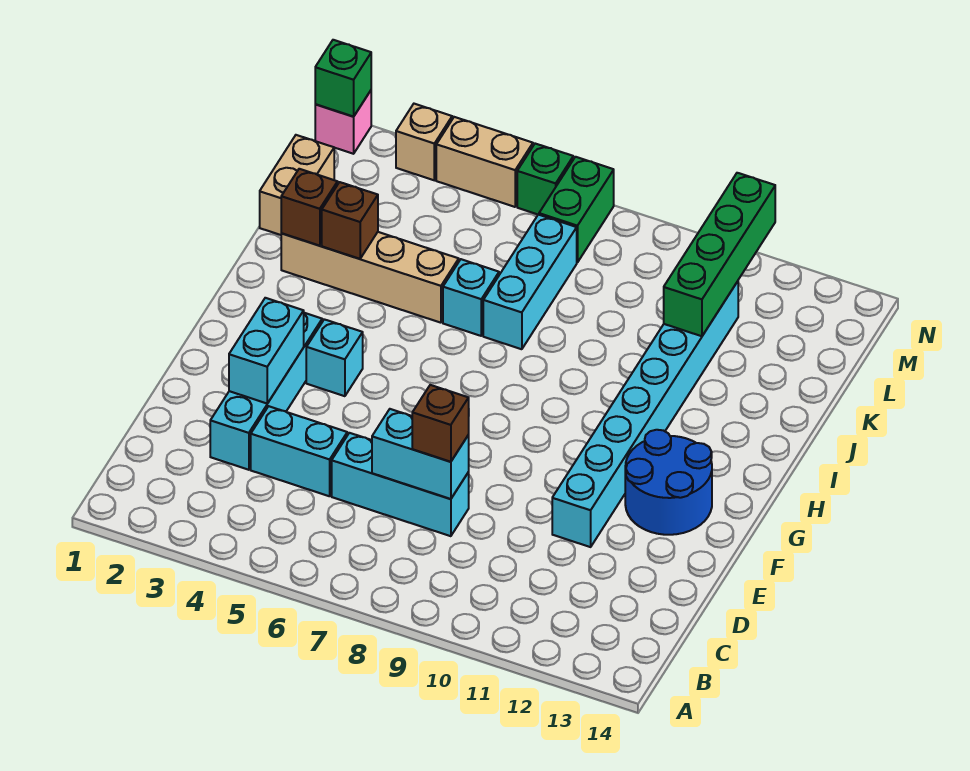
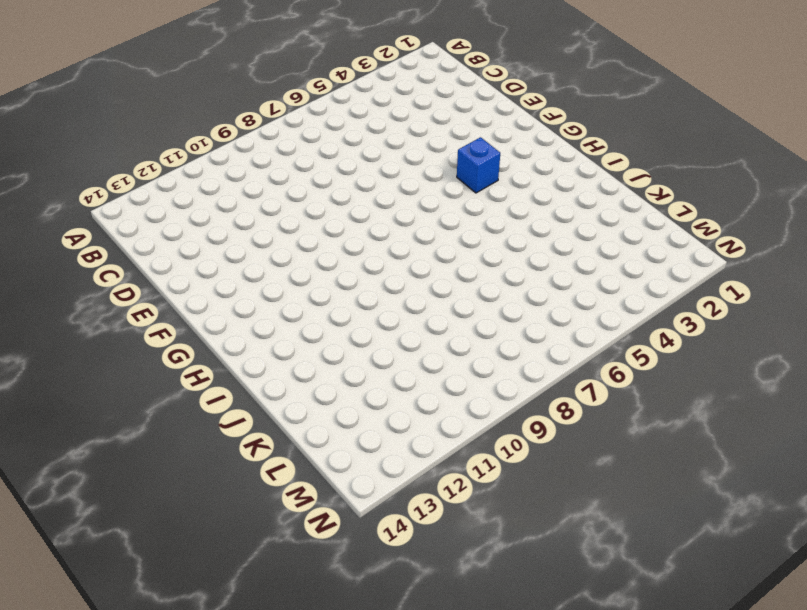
blue brick G4 level 1 -> cyan brick G4 level 1
none -> cyan brick D3:G3 level 1
none -> cyan brick D4:D5 level 1
none -> cyan brick D6:D8 level 1

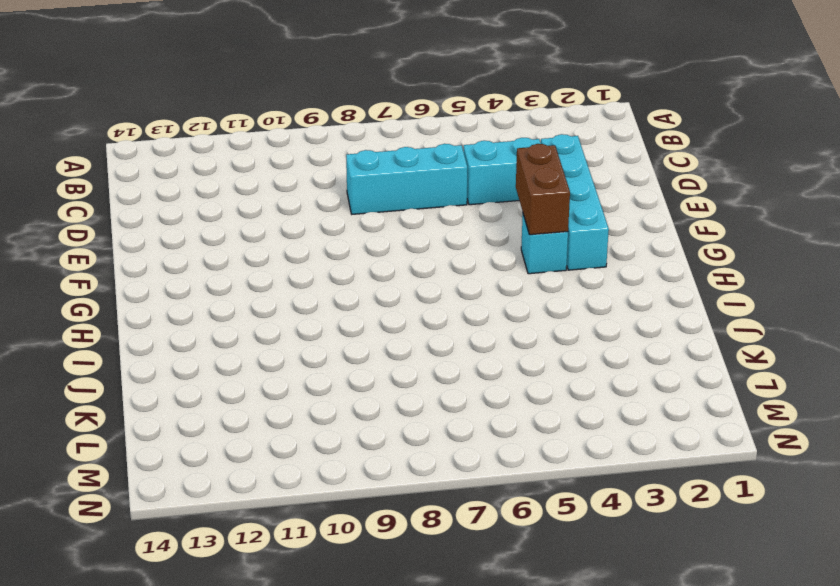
brown brick F4:G4 level 2 -> none
none -> cyan brick E11:L11 level 1
none -> blue round brick F12:G13 level 1
none -> tan brick J2:J5 level 1

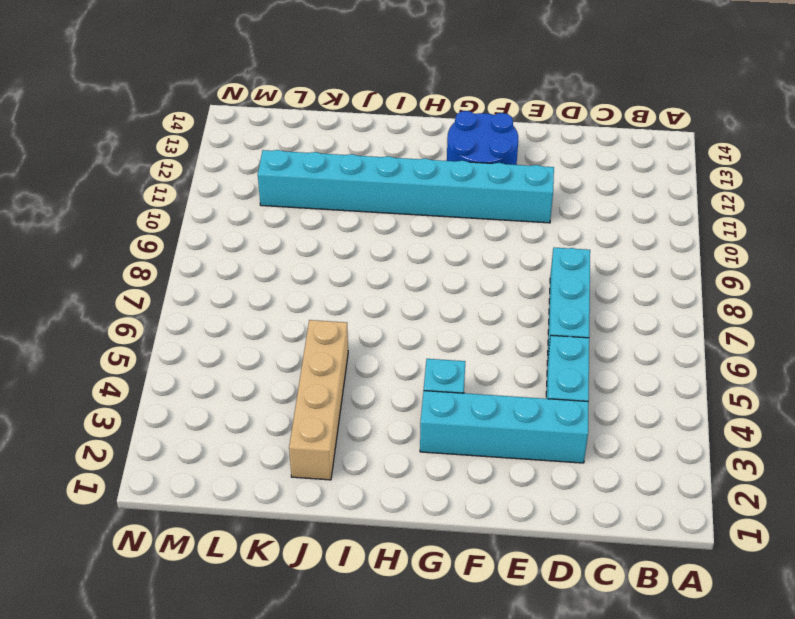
none -> cyan brick J6 level 1
none -> cyan brick J7:L7 level 1
none -> tan brick K1:L1 level 1

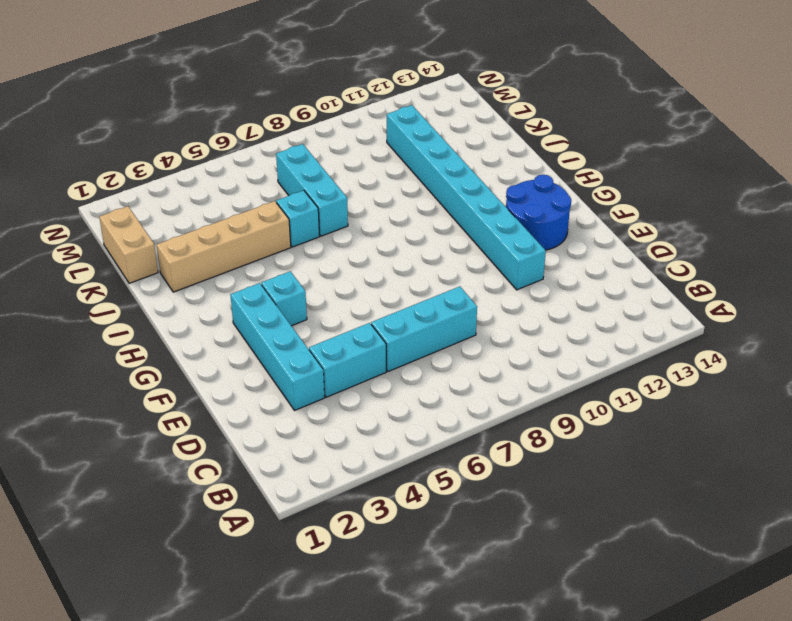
none -> green brick M7:N7 level 1
none -> pink brick N1 level 1
none -> tan brick N3 level 1

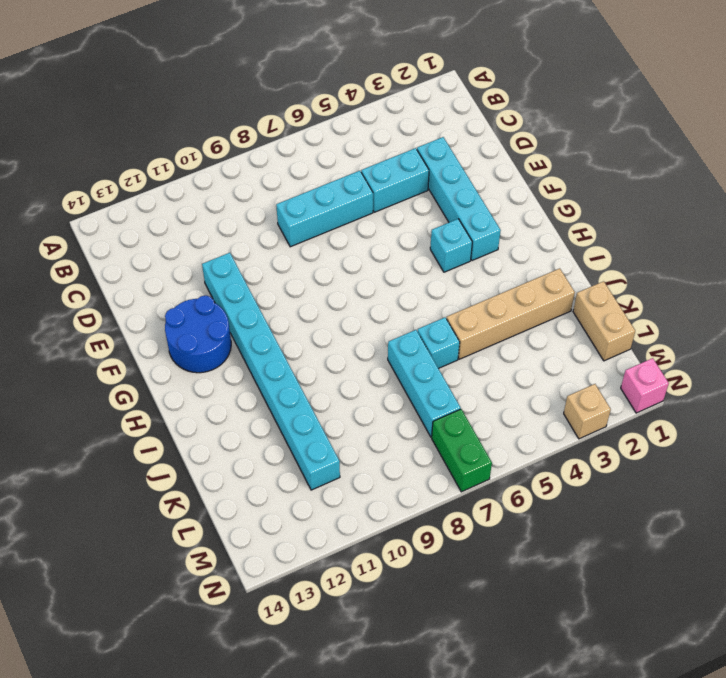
none -> tan brick N4:N5 level 1
none -> green brick N6 level 1
none -> cyan brick D7:D8 level 2

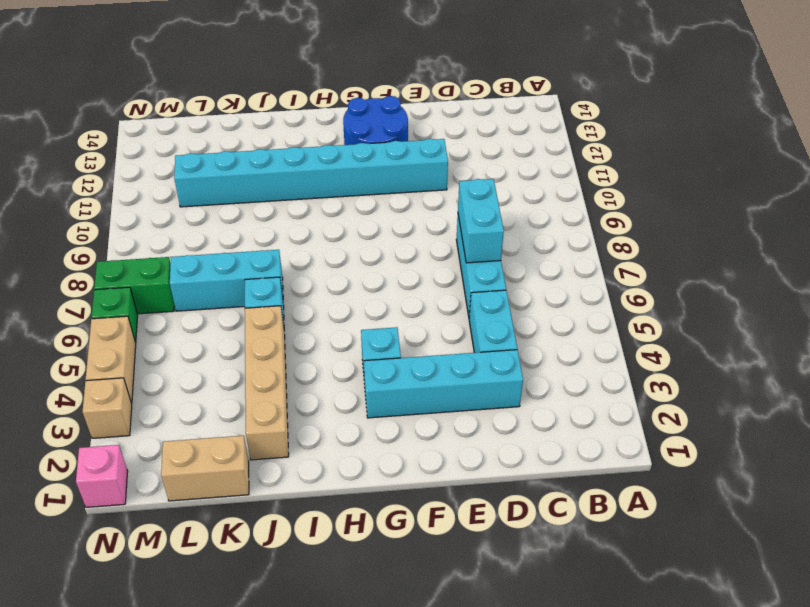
none -> cyan brick E3:F3 level 2
none -> brown brick J2 level 2
none -> brown brick J3 level 2

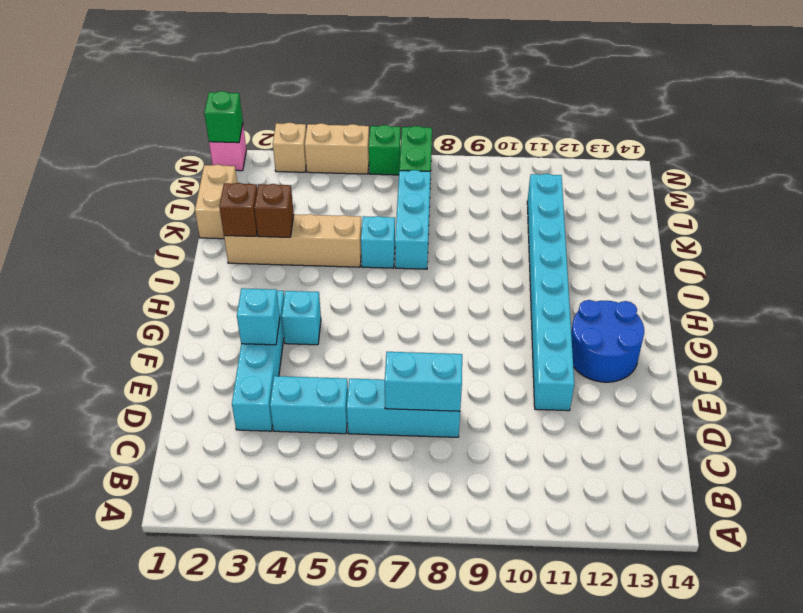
cyan brick F3 level 2 -> cyan brick E3:F3 level 2
none -> green brick K11:N11 level 2
none -> brown brick D8 level 3

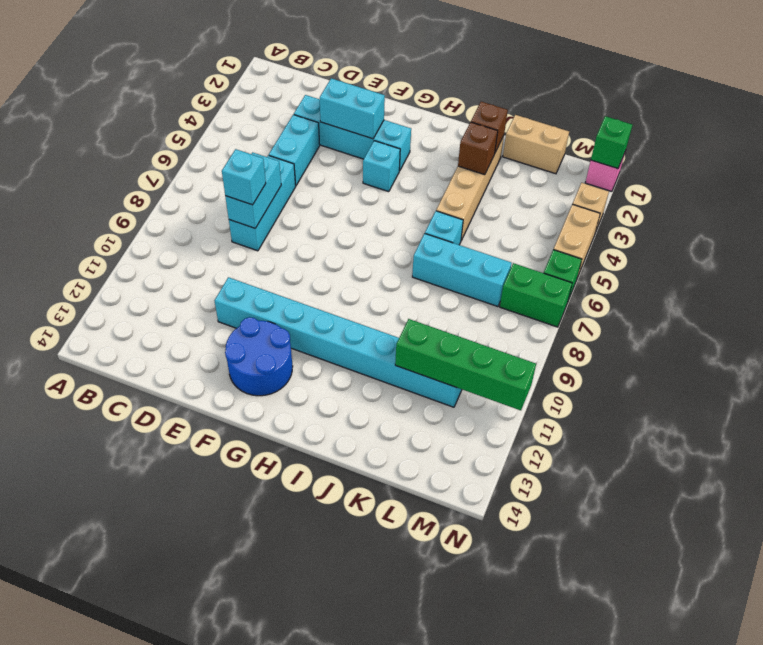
cyan brick D8 level 3 -> brown brick D8 level 3

